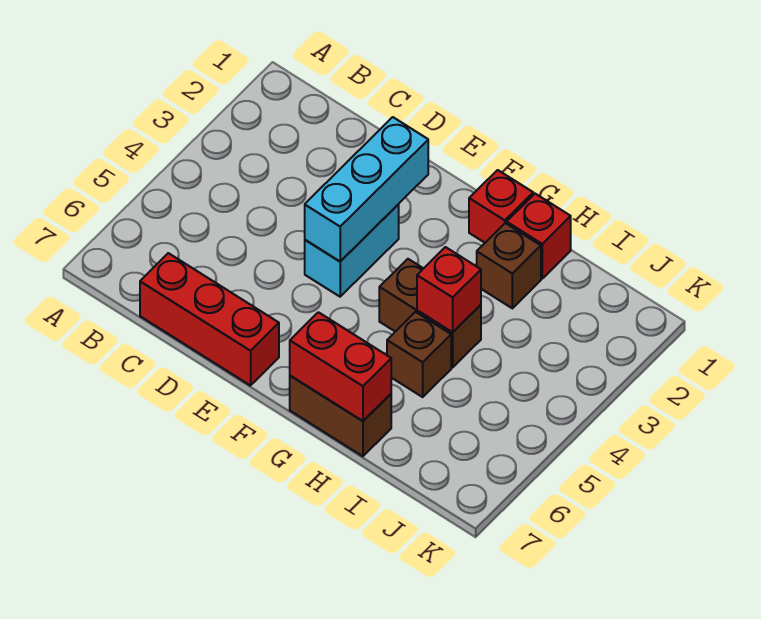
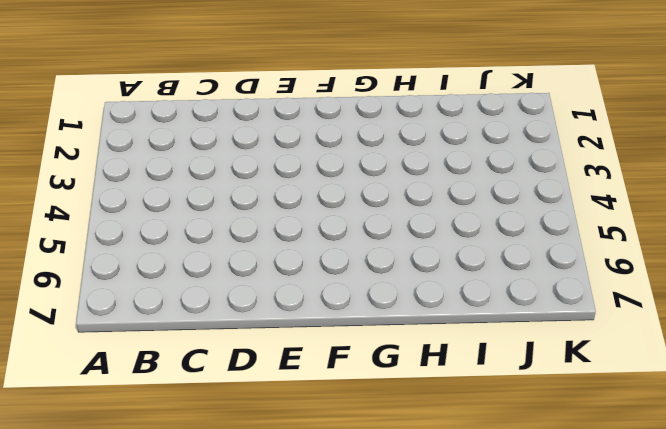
none -> red brick C7:E7 level 1
none -> cyan brick E3:E4 level 1

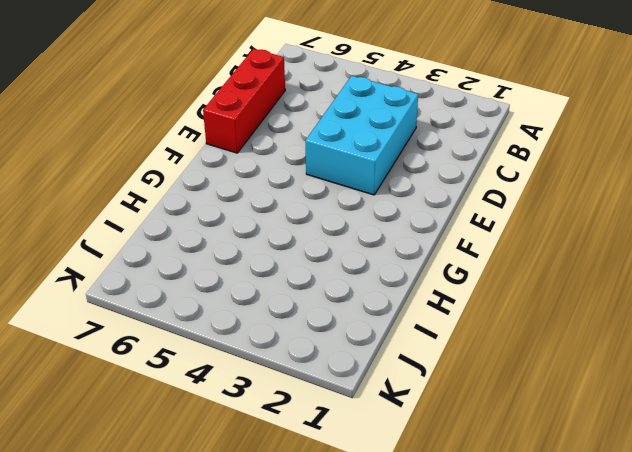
cyan brick C3:E4 level 1 -> cyan brick E3:E4 level 1
none -> red brick G1 level 1
none -> brown brick G4:H4 level 1

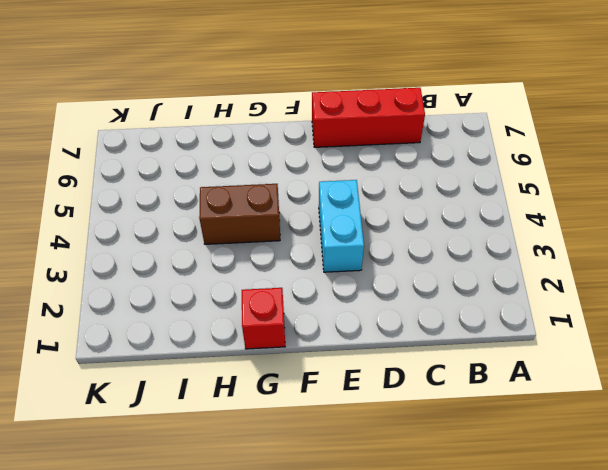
none -> brown brick G7:H7 level 1
none -> red brick H1 level 1

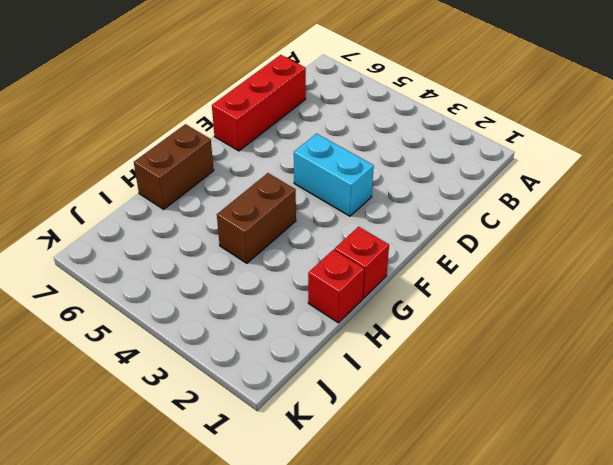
none -> brown brick H2 level 1
none -> brown brick H5 level 1

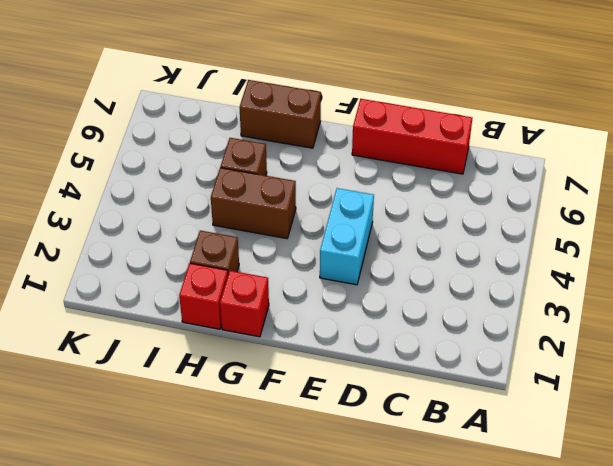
none -> cyan brick E2:E4 level 2
none -> red brick G7:H7 level 2

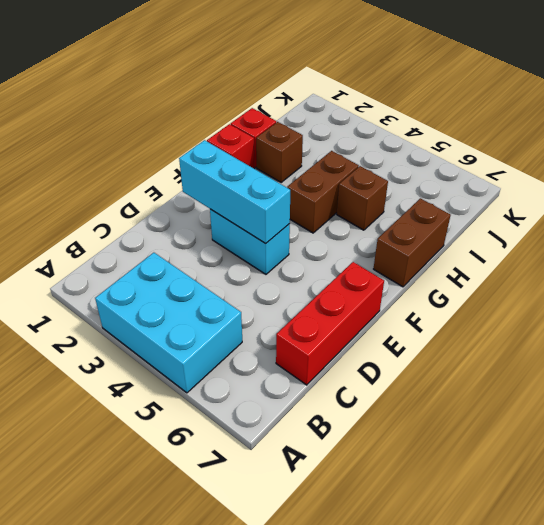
cyan brick A3:B5 level 1 -> none
none -> red brick G7:H7 level 2
none -> red brick H4 level 2

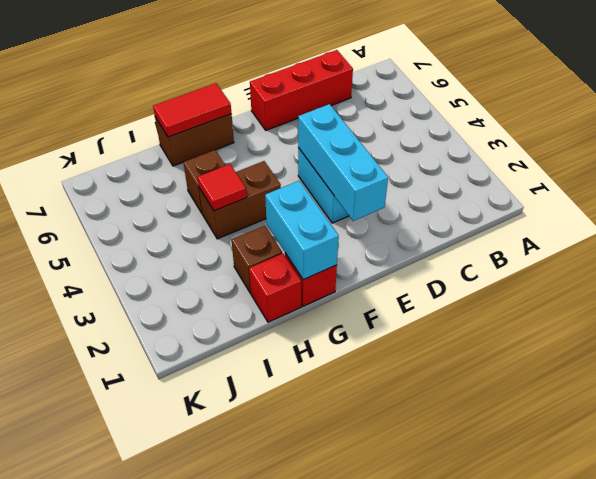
cyan brick G1:G2 level 2 -> none
red tile G7:H7 level 2 -> red brick G7:H7 level 2
red tile H4 level 2 -> red brick H4 level 2

